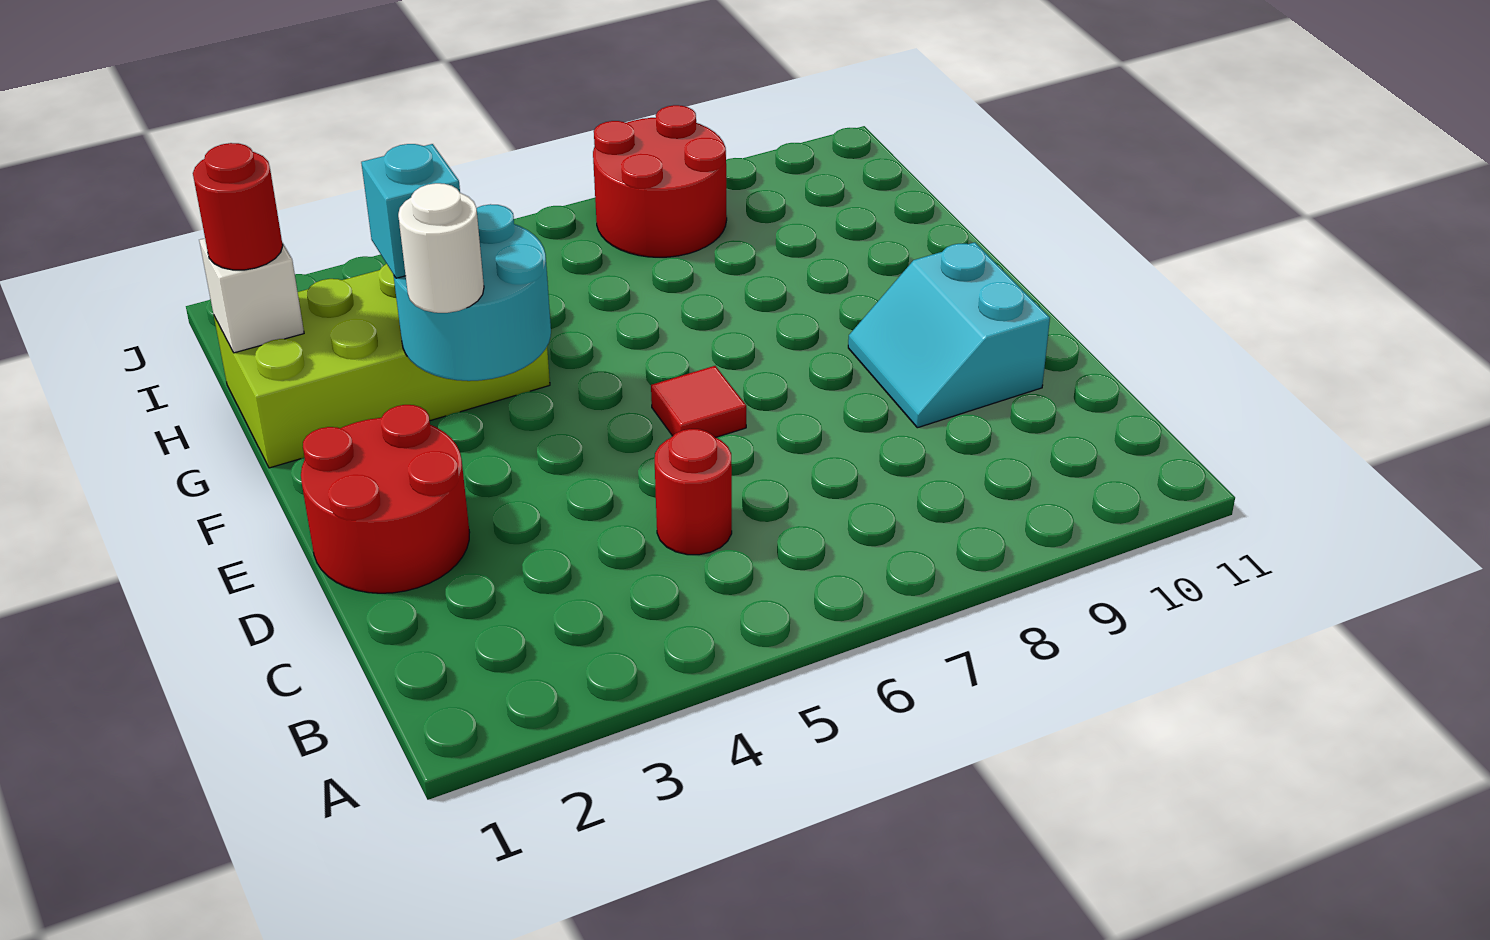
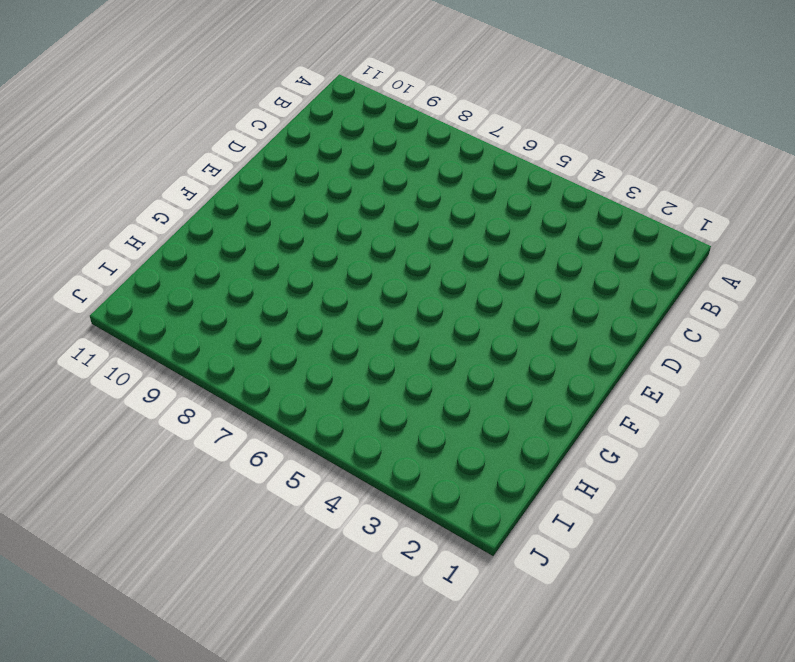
none -> red round brick C5 level 1
none -> red round brick D1:E2 level 1

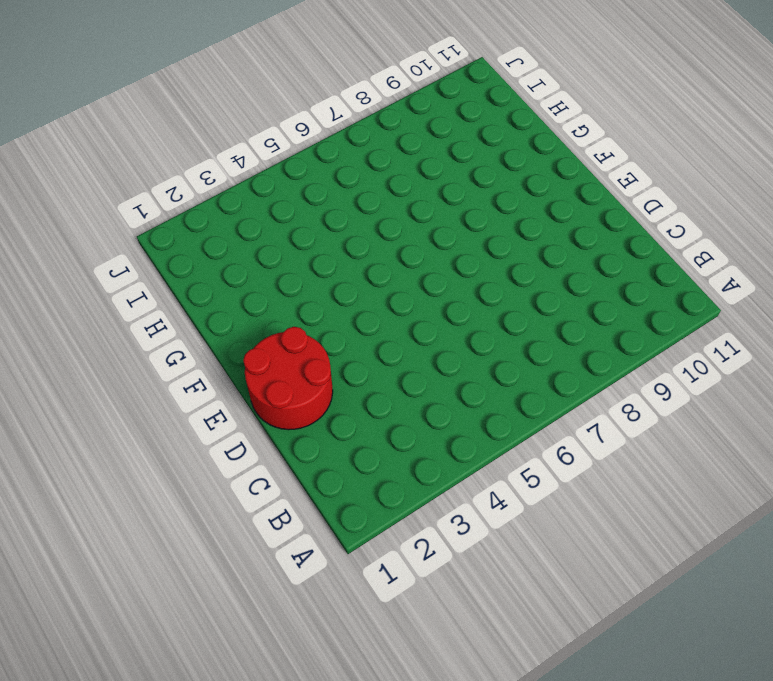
none -> red round brick C5 level 1
none -> cyan slope D9:E10 level 1 top 10

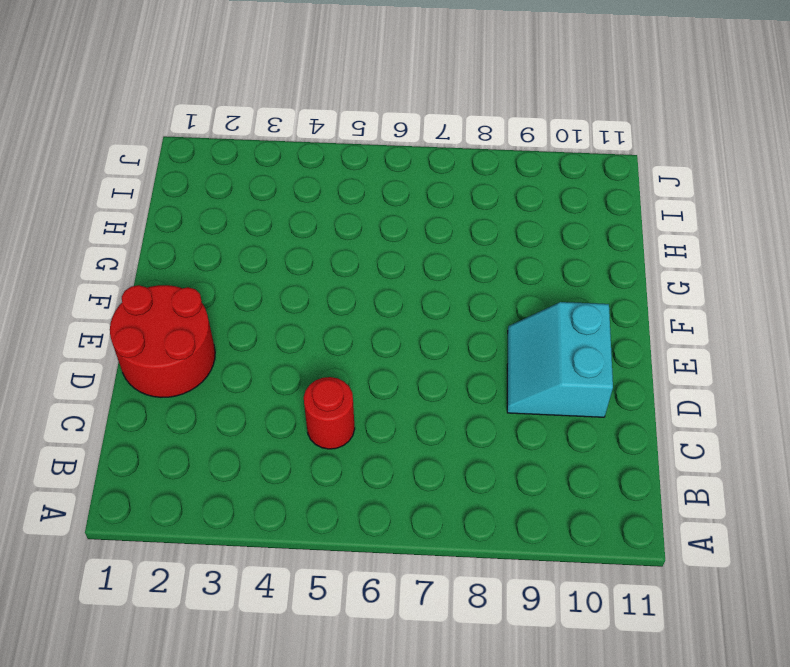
none -> red tile E6 level 1
none -> lime brick G1:H4 level 1

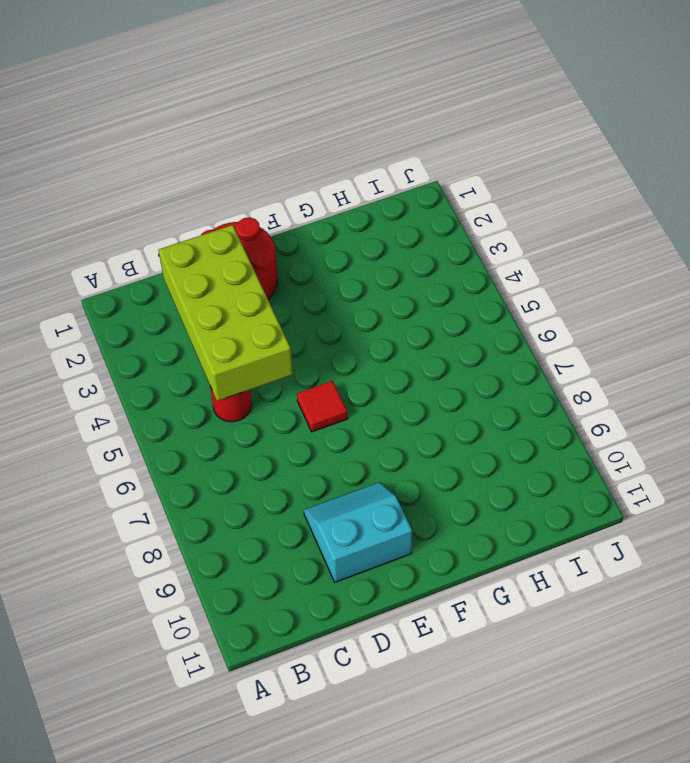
lime brick C2:D5 level 2 -> lime brick G1:H4 level 1
none -> red round brick I7:J8 level 1
none -> cyan round brick F3:G4 level 2

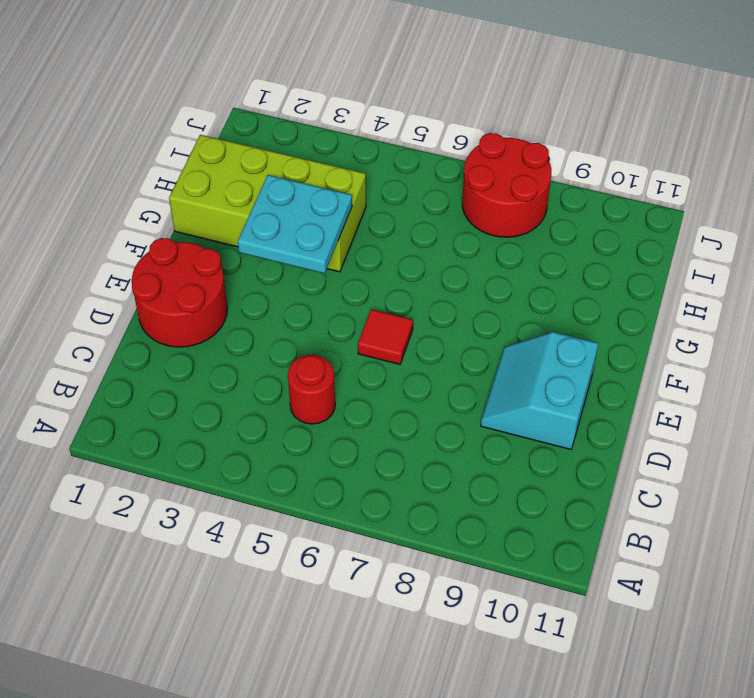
cyan plate F3:G4 level 2 -> cyan round brick F3:G4 level 2
none -> white brick H1 level 2
none -> white round brick F3 level 3

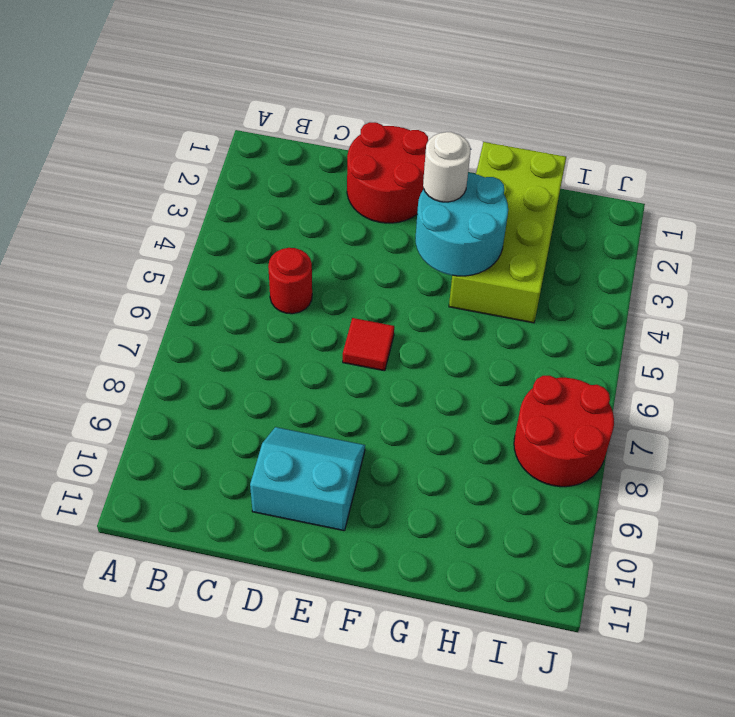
none -> white brick H1 level 2
none -> cyan brick G3 level 3

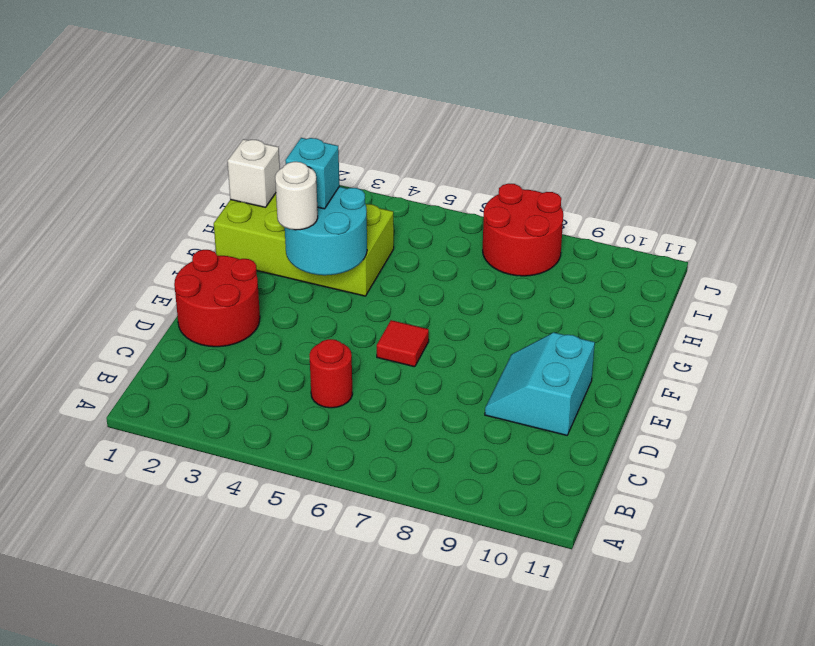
none -> red round brick H1 level 3

